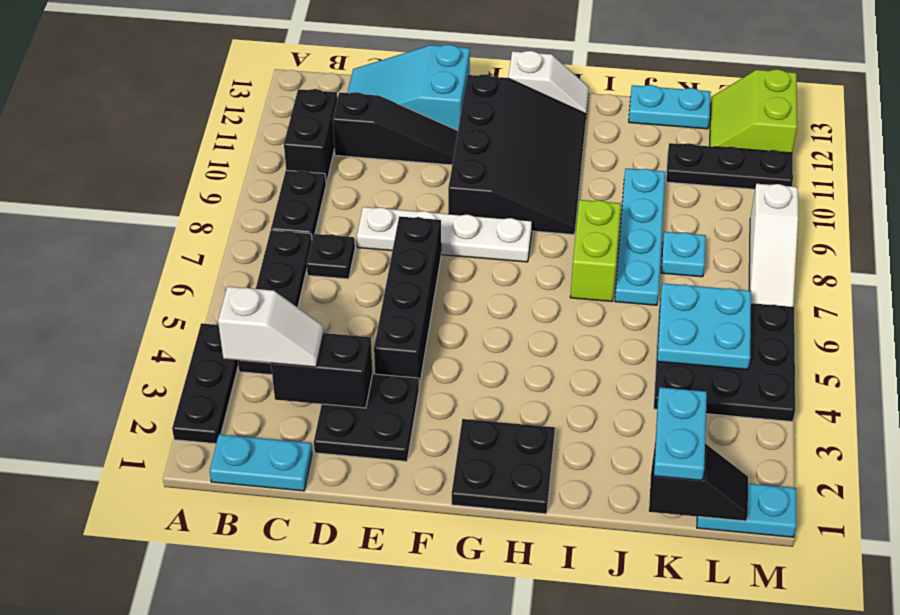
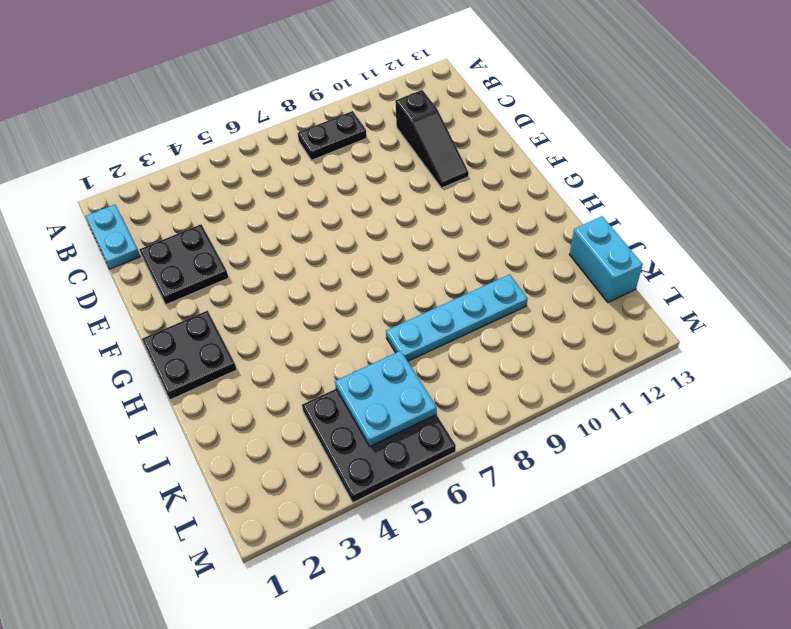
cyan brick J13:K13 level 1 -> cyan plate J13:K13 level 1
none -> black plate A2:A4 level 1
none -> black plate B4:B7 level 1
none -> black brick B10:B11 level 1

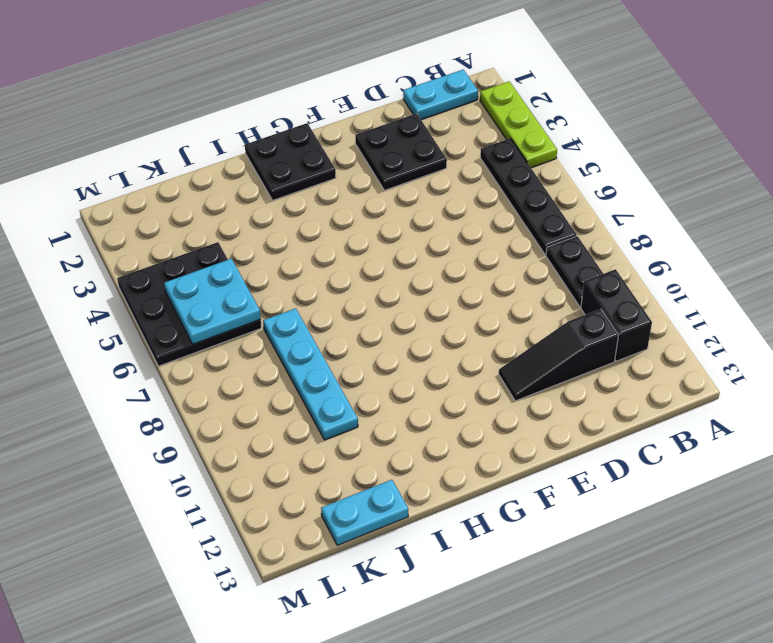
lime plate A2:A4 level 1 -> black plate A2:A4 level 1
none -> black plate C7 level 1
none -> cyan slope C12:E13 level 1 top E
none -> white plate D8:G8 level 1

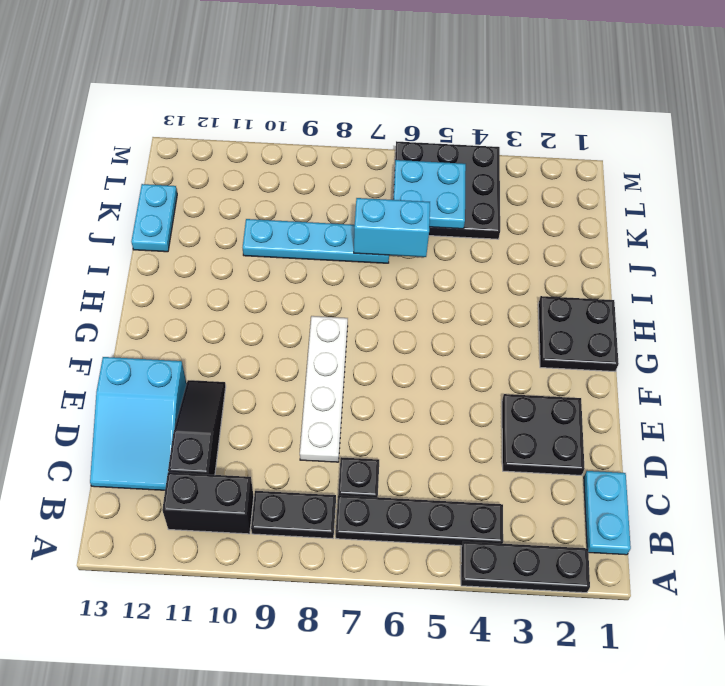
cyan brick J6:J7 level 2 -> none
none -> black brick E4:E7 level 1
none -> black slope F9:H12 level 1 top F
none -> white slope G13:H13 level 1 top G

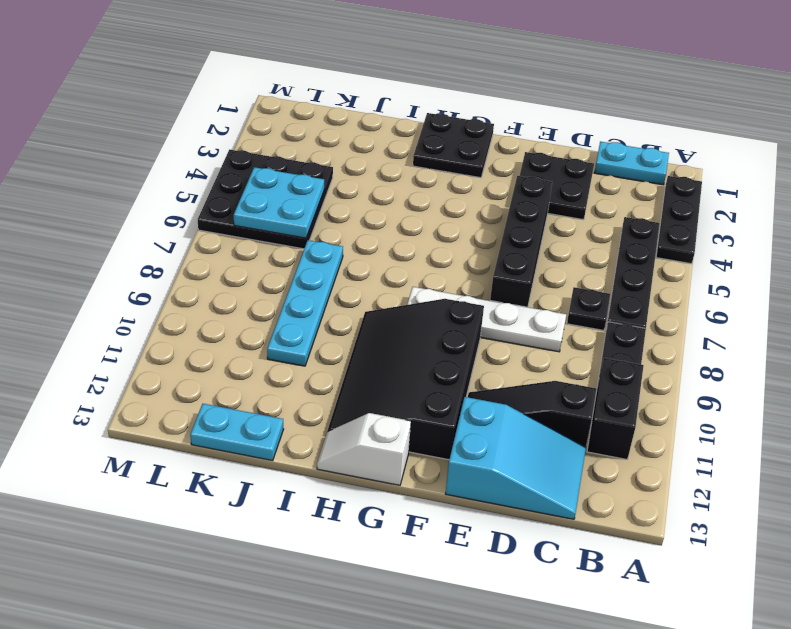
none -> lime brick I7:I8 level 1
none -> cyan plate K8 level 1
none -> black plate K11:M11 level 1

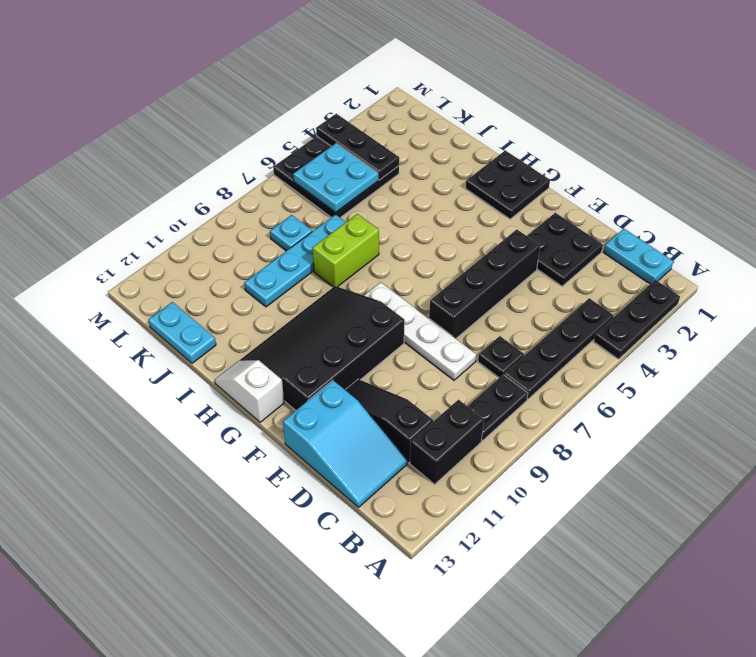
black plate K4:M4 level 2 -> black plate K11:M11 level 1
none -> cyan plate L1:M1 level 1
none -> lime slope L12:M13 level 1 top M
none -> white slope M7:M9 level 1 top 9

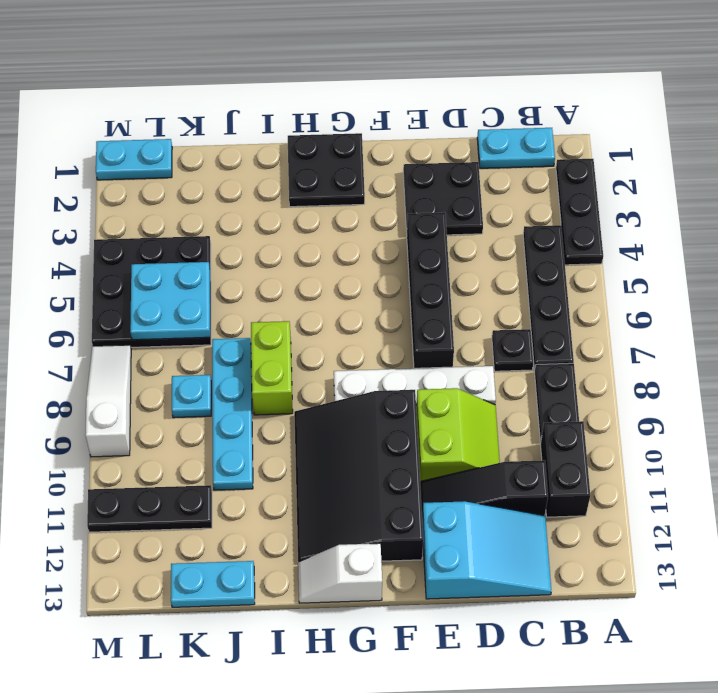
lime slope D9:E10 level 1 top E -> lime slope L12:M13 level 1 top M
none -> black brick C3:D3 level 2
none -> black slope K1:L1 level 2 top K
none -> white slope B3:C3 level 3 top B

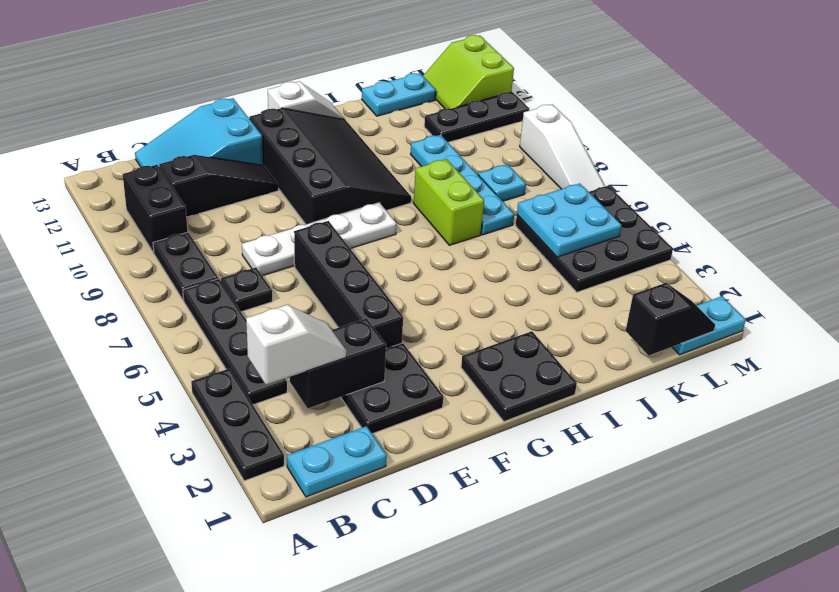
none -> cyan plate K1:K2 level 3

